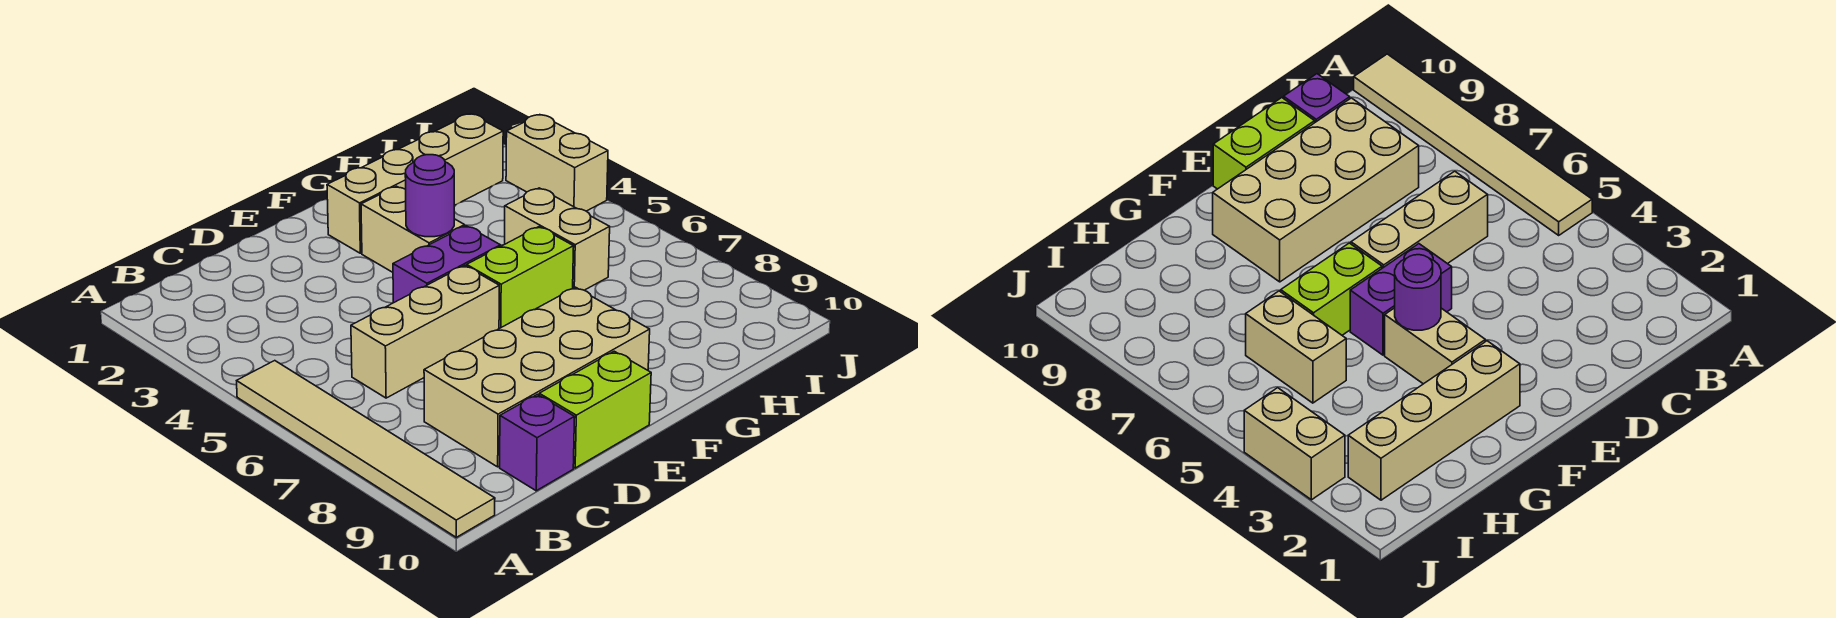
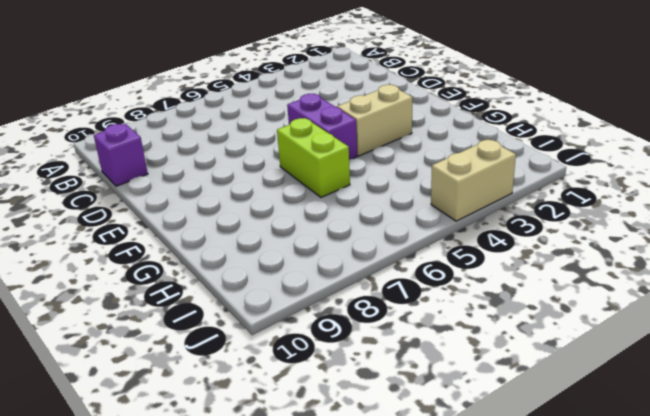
none -> tan tile A5:A10 level 1
none -> tan brick C6:E6 level 1
none -> tan brick C8:F9 level 1

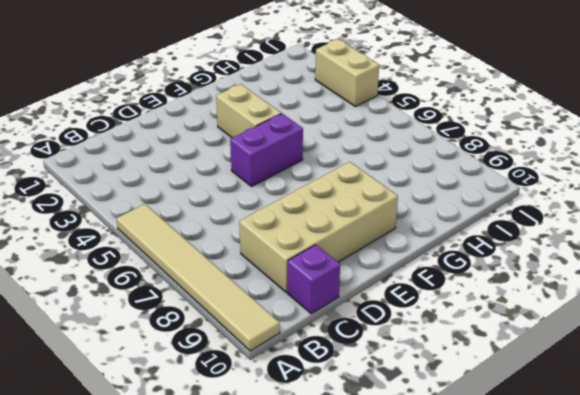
none -> tan brick C6:E6 level 1
none -> lime brick D10:E10 level 1
none -> tan brick F2:I2 level 1

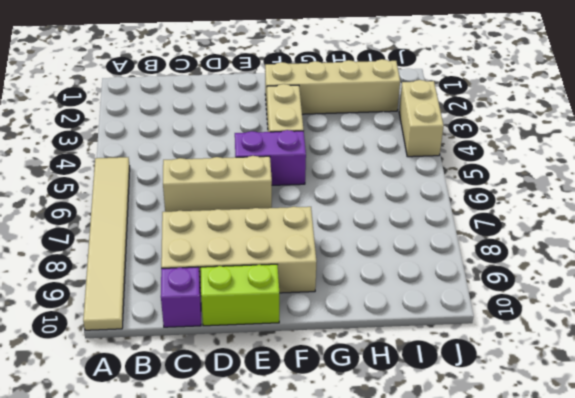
none -> lime brick F6:G6 level 1
none -> tan brick H5:H6 level 1
none -> purple round brick F4 level 2

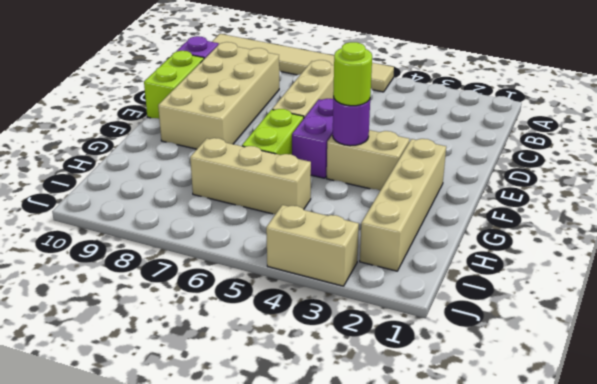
lime round brick F4 level 3 -> none
tan brick H5:H7 level 1 -> tan brick H5:H6 level 1

